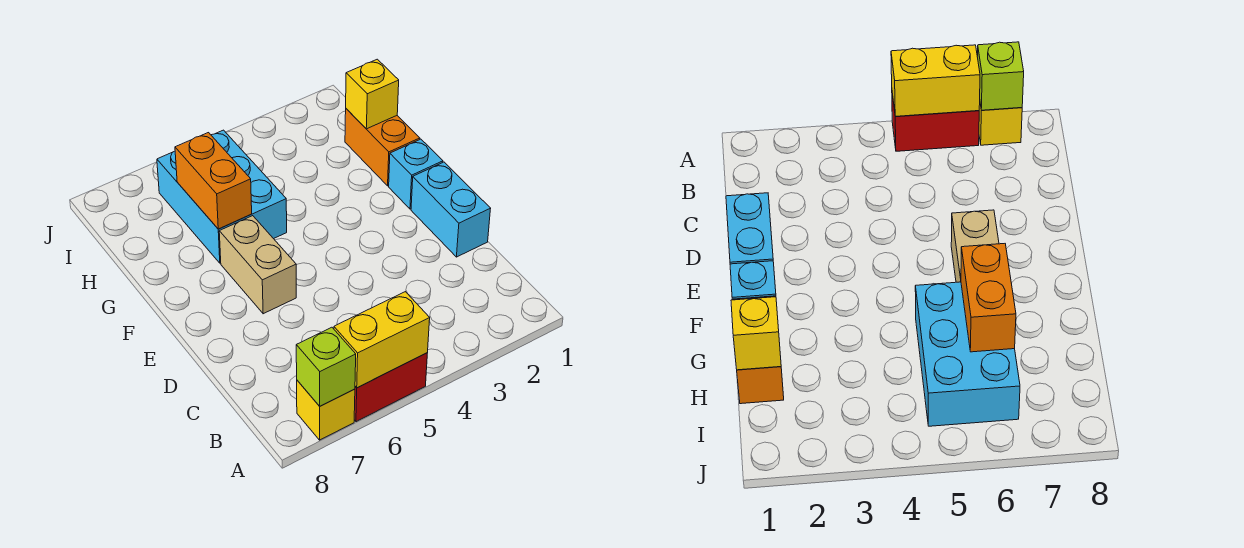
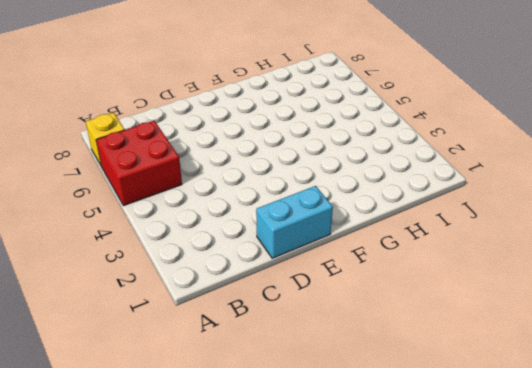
red brick A5:B6 level 1 -> red brick A5:A6 level 1
none -> tan brick E6:F6 level 1
none -> cyan brick F1 level 1

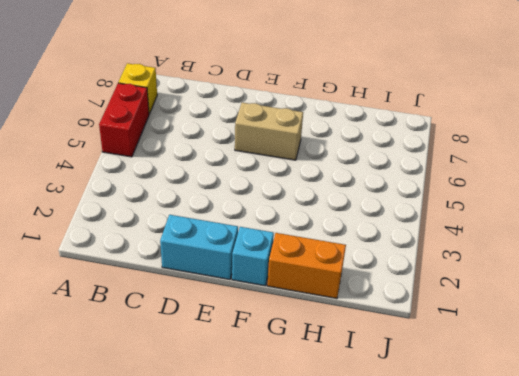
none -> cyan brick G5:I6 level 1
none -> yellow brick A5:A6 level 2

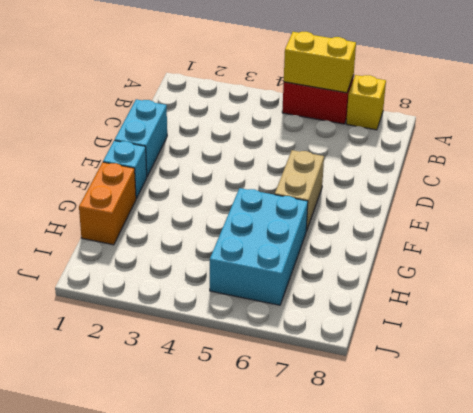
none -> lime brick A7 level 2
none -> orange brick G6:H6 level 2

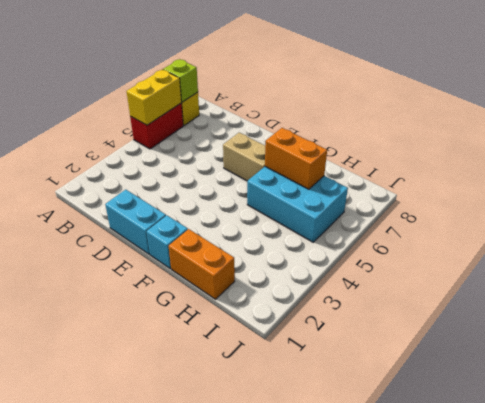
none -> yellow brick H1 level 2

